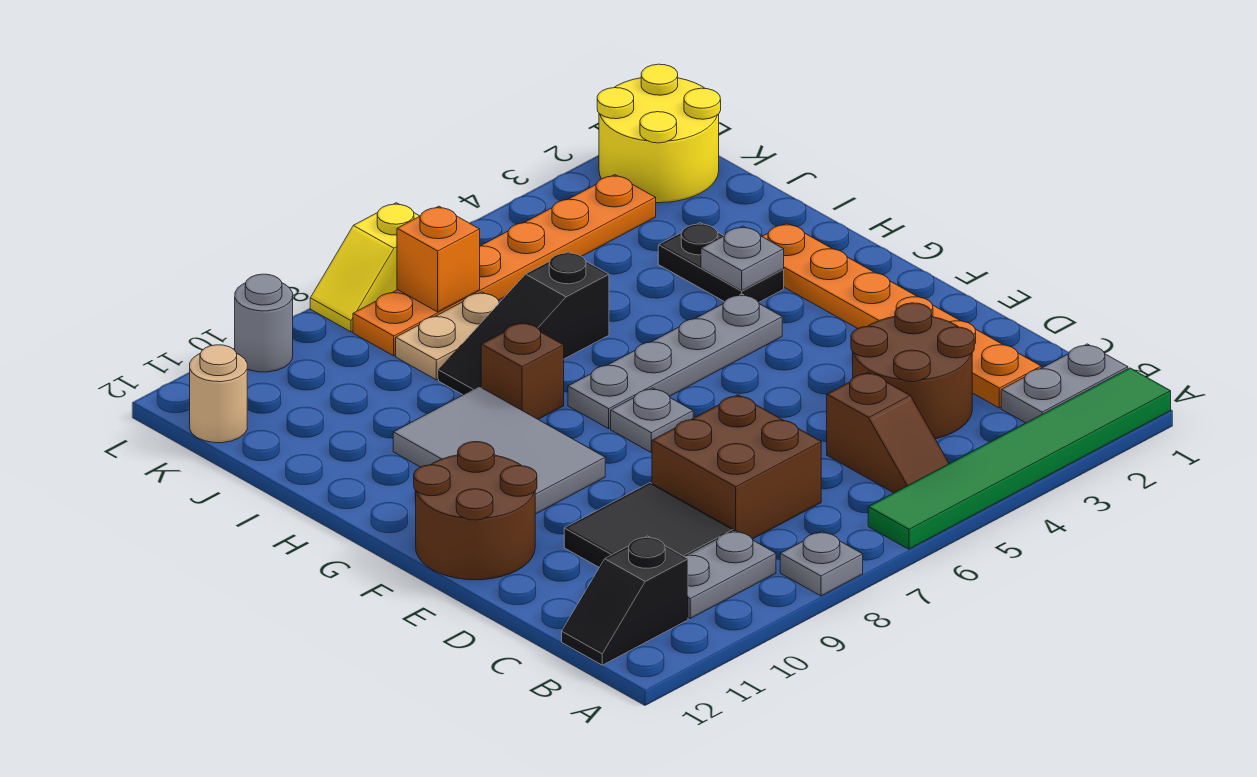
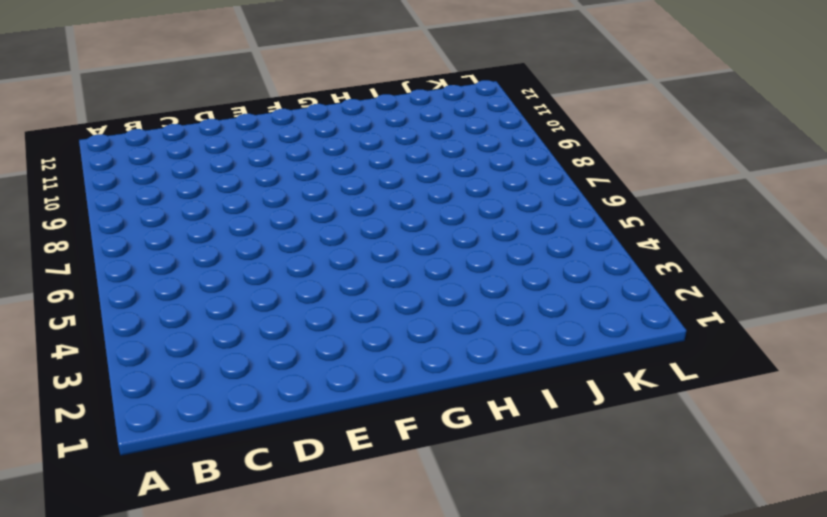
none -> green tile A1:A6 level 1
none -> grey plate A8 level 1
none -> grey plate B1:B2 level 1

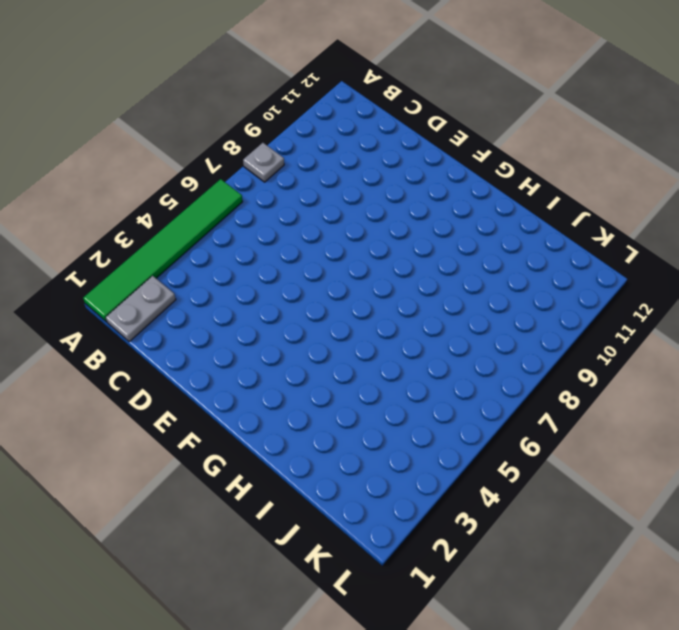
none -> brown slope B5:C5 level 1 top C
none -> grey plate B9:B10 level 1
none -> black slope B11:B12 level 1 top 11

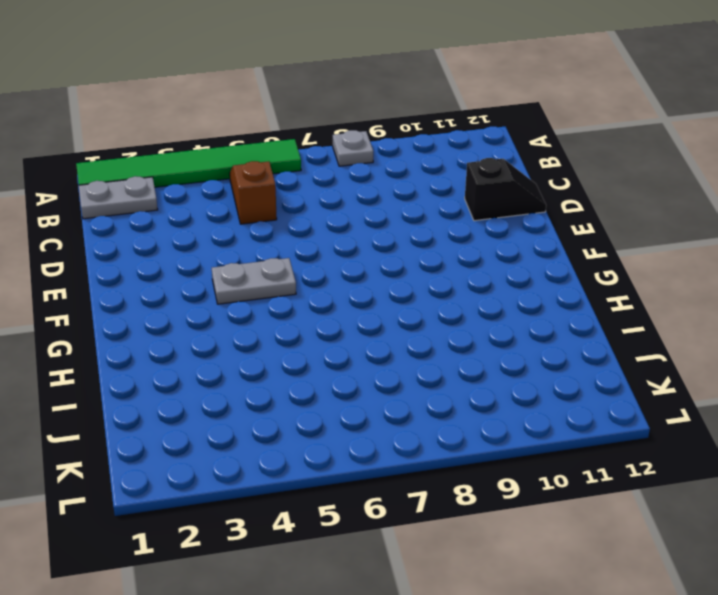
black slope D11:D12 level 1 top 11 -> black slope B11:B12 level 1 top 11
grey plate F4:F5 level 1 -> grey plate B9:B10 level 1
none -> orange plate C2:H2 level 1
none -> brown round brick C3:D4 level 1
none -> brown brick C7:D8 level 1

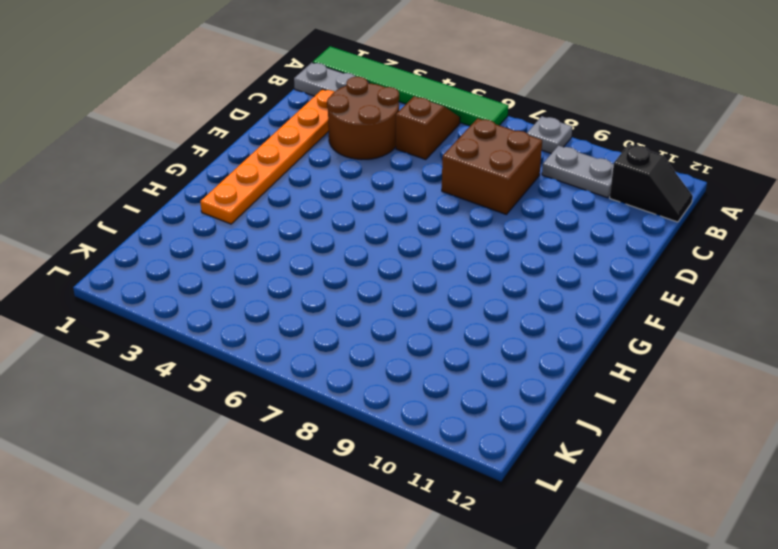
none -> black tile C9:D10 level 1
none -> brown round brick E11:F12 level 1
none -> grey plate F7 level 1

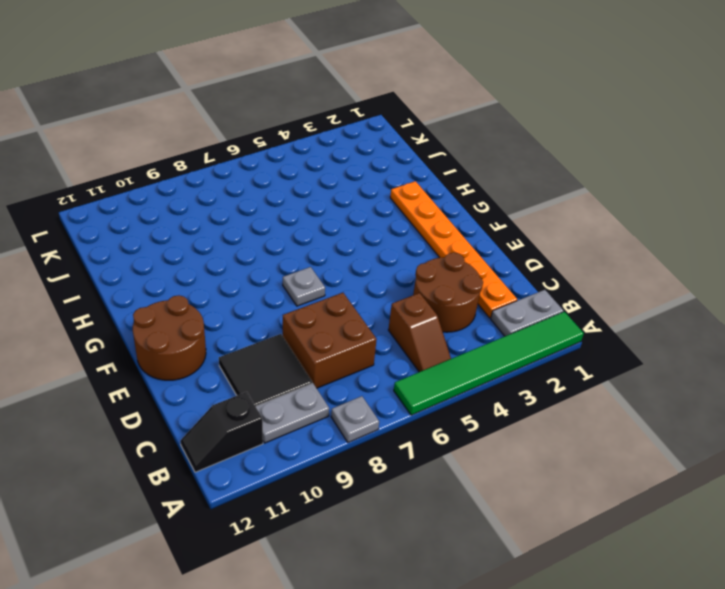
none -> grey tile F9:H10 level 1
none -> grey plate G4:G7 level 1
none -> black plate H3:I3 level 1

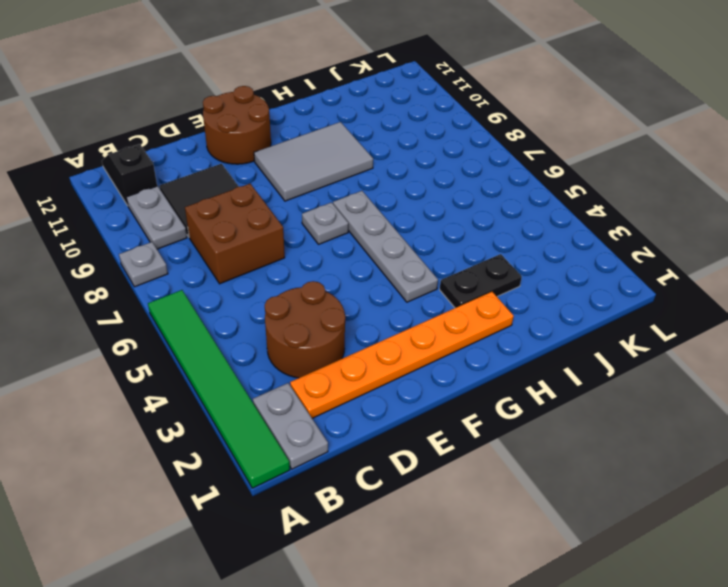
none -> brown slope B5:C5 level 1 top C
none -> brown brick H8 level 1
none -> black slope I6:I8 level 1 top 6

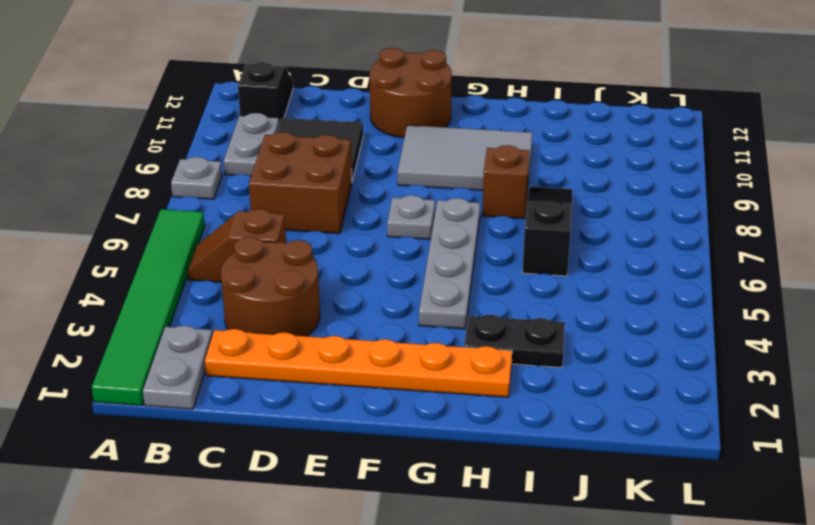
none -> tan plate J7:J8 level 1
none -> yellow round brick K1:L2 level 1
none -> orange plate K3:K8 level 1

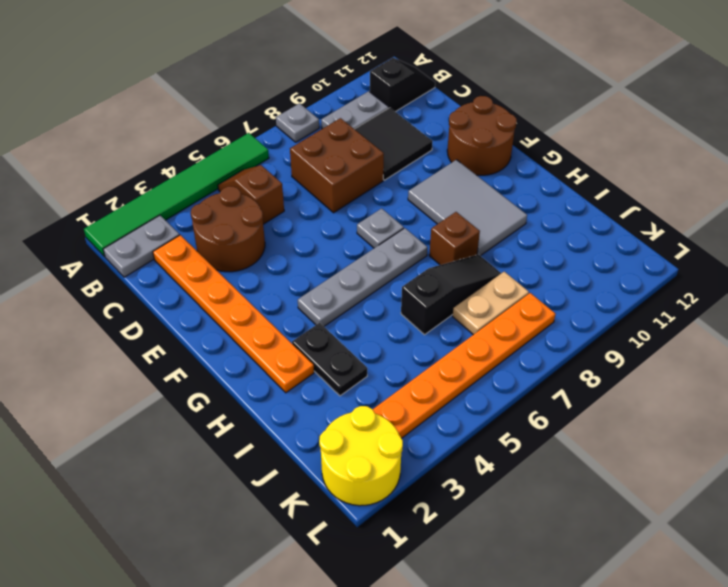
none -> tan round brick K12 level 1
none -> yellow slope L7:L8 level 1 top 7
none -> grey round brick L10 level 1

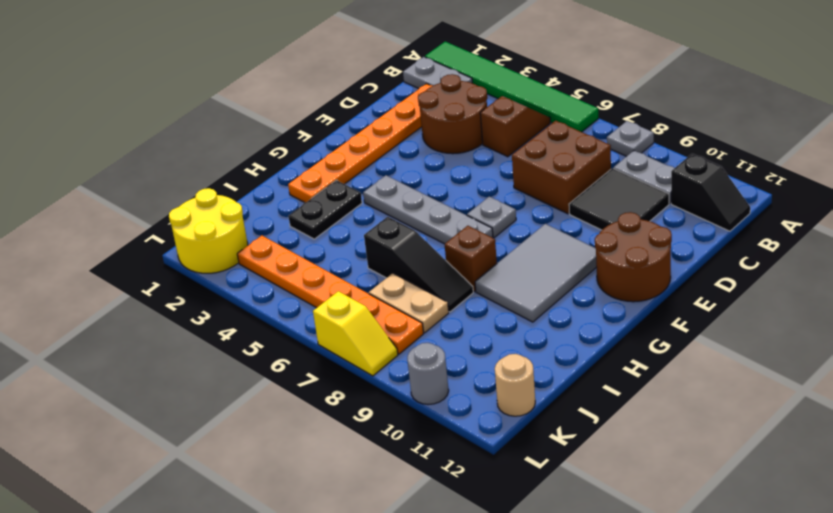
none -> grey plate H3 level 2
none -> orange brick K7 level 2

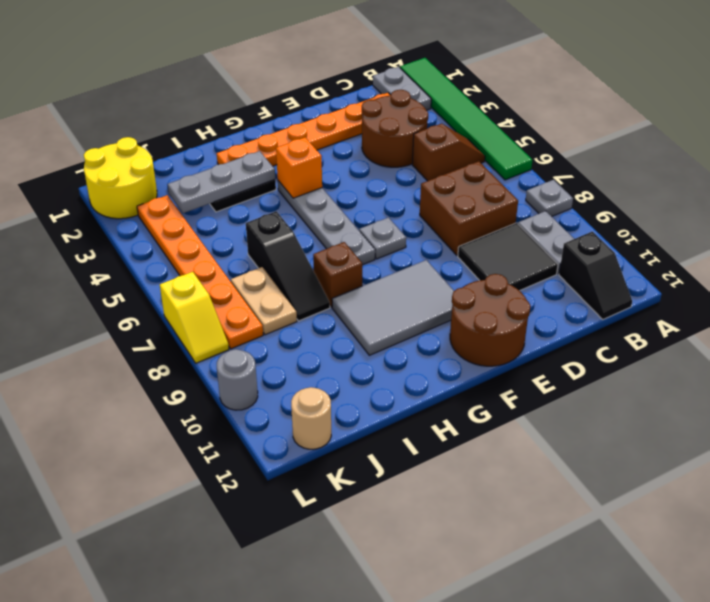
orange brick G4 level 2 -> orange brick K7 level 2
grey plate H3:J3 level 2 -> grey plate H3 level 2

